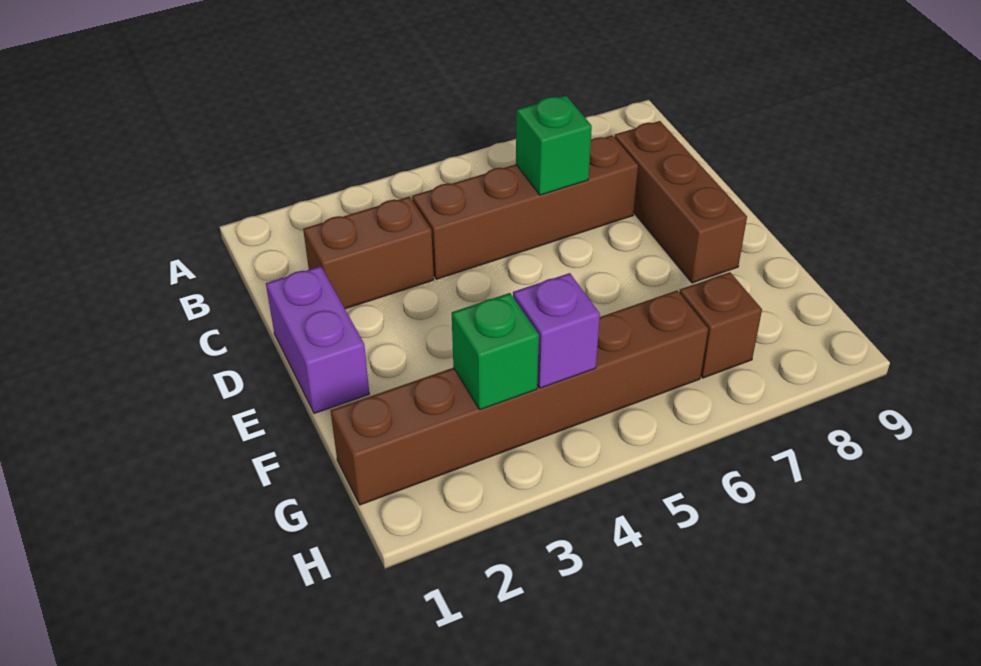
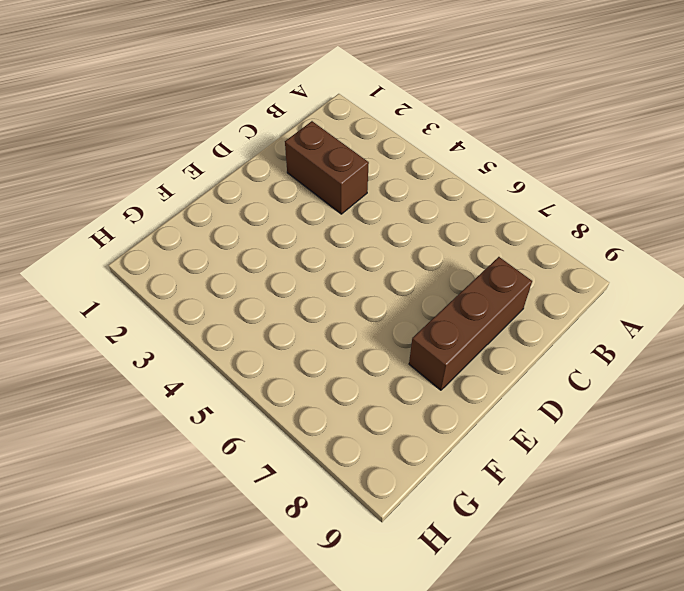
none -> brown brick C4:C7 level 1
none -> purple brick D1:E1 level 1

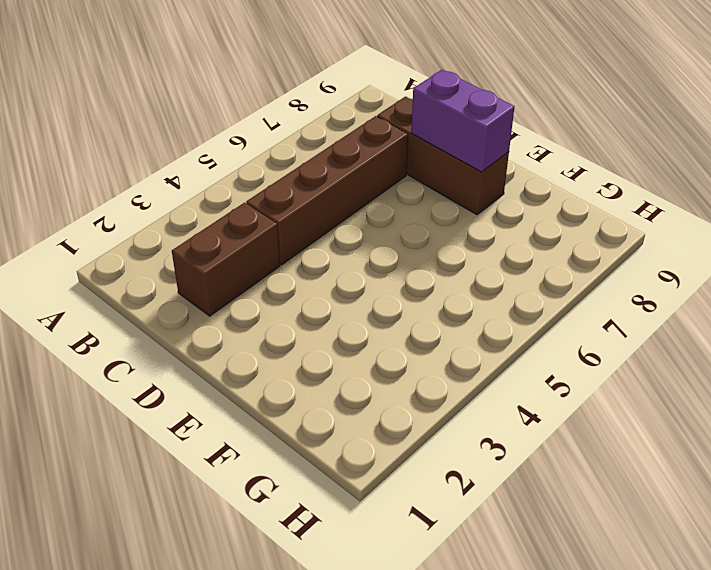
purple brick D8:E8 level 2 -> purple brick D1:E1 level 1
none -> brown brick G1:G6 level 1
none -> brown brick G7 level 1

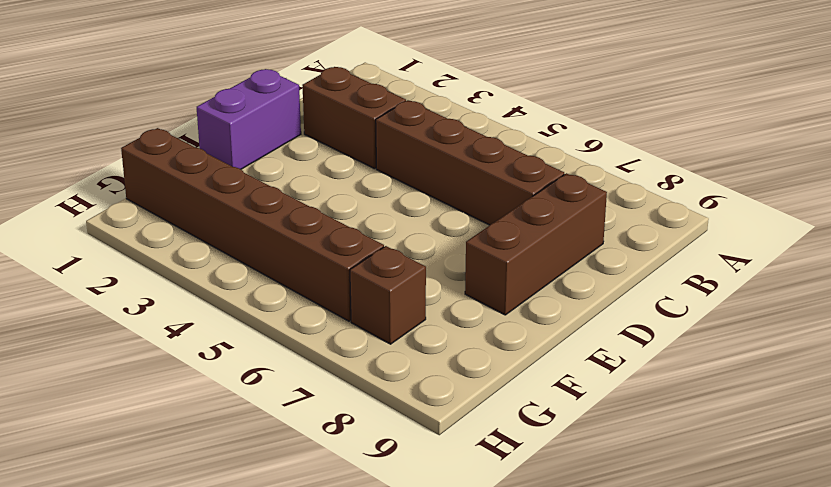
none -> green brick C6 level 2
none -> green brick G3 level 2

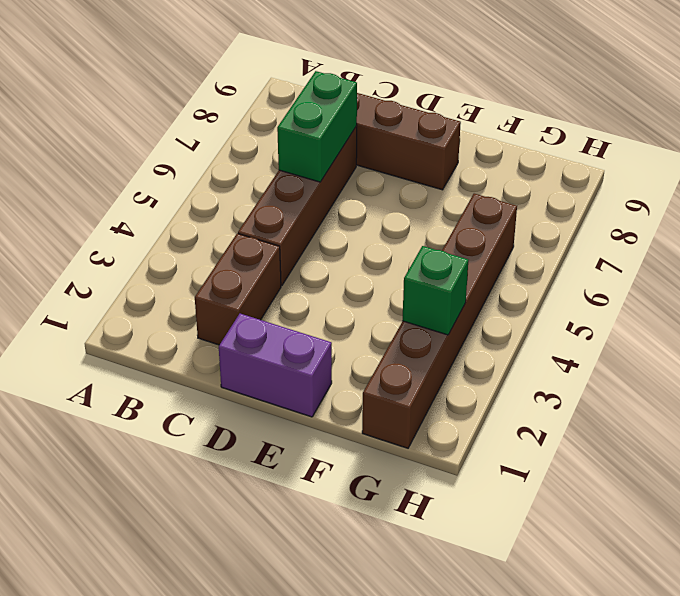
green brick C6:C7 level 2 -> green brick C6 level 2
none -> brown brick G7 level 1
none -> purple brick G4 level 2

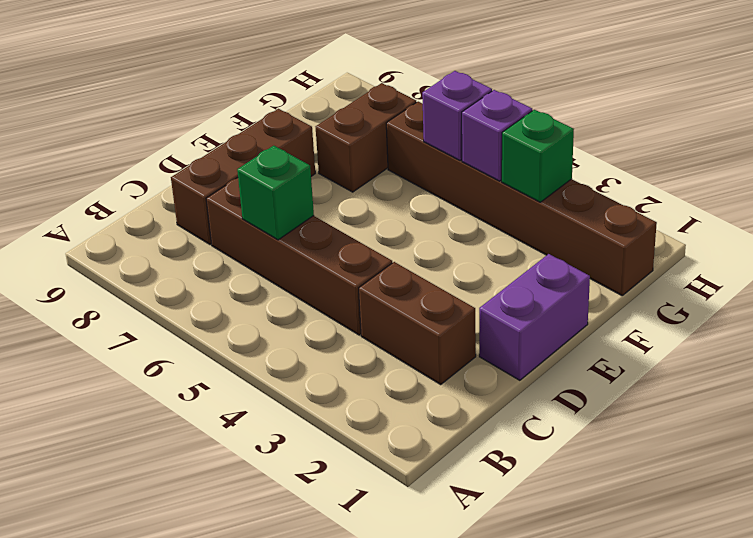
brown brick F7:G7 level 1 -> brown brick G7 level 1
purple brick G5 level 2 -> none

